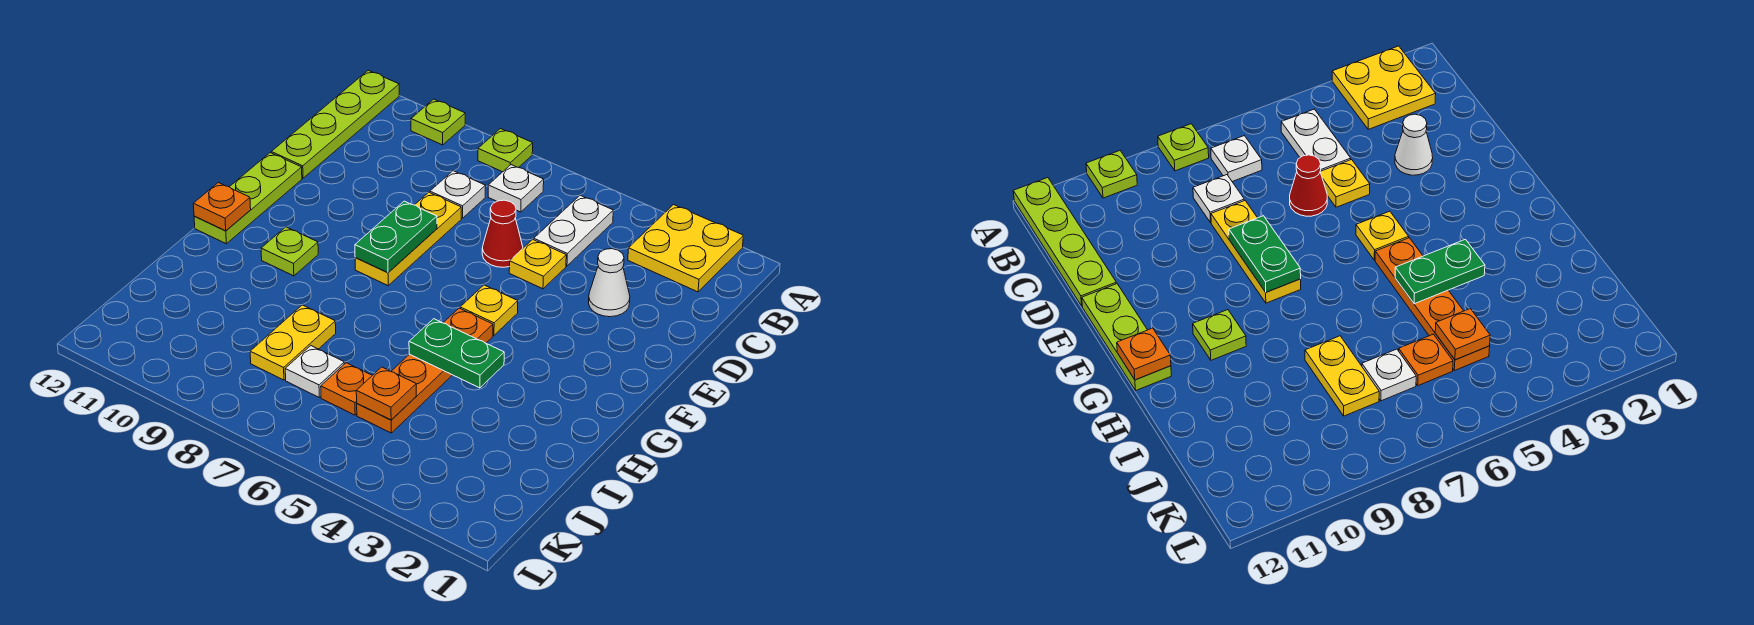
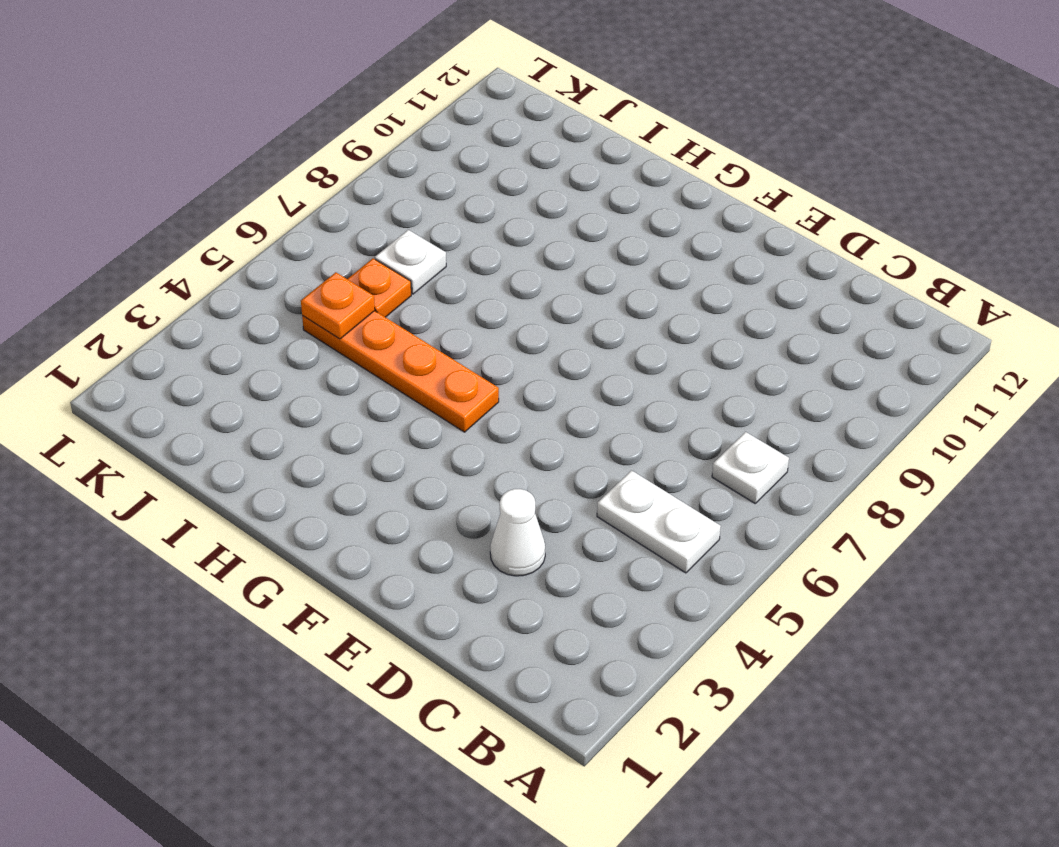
none -> yellow plate A2:B3 level 1
none -> lime plate A8 level 1
none -> lime plate A10 level 1

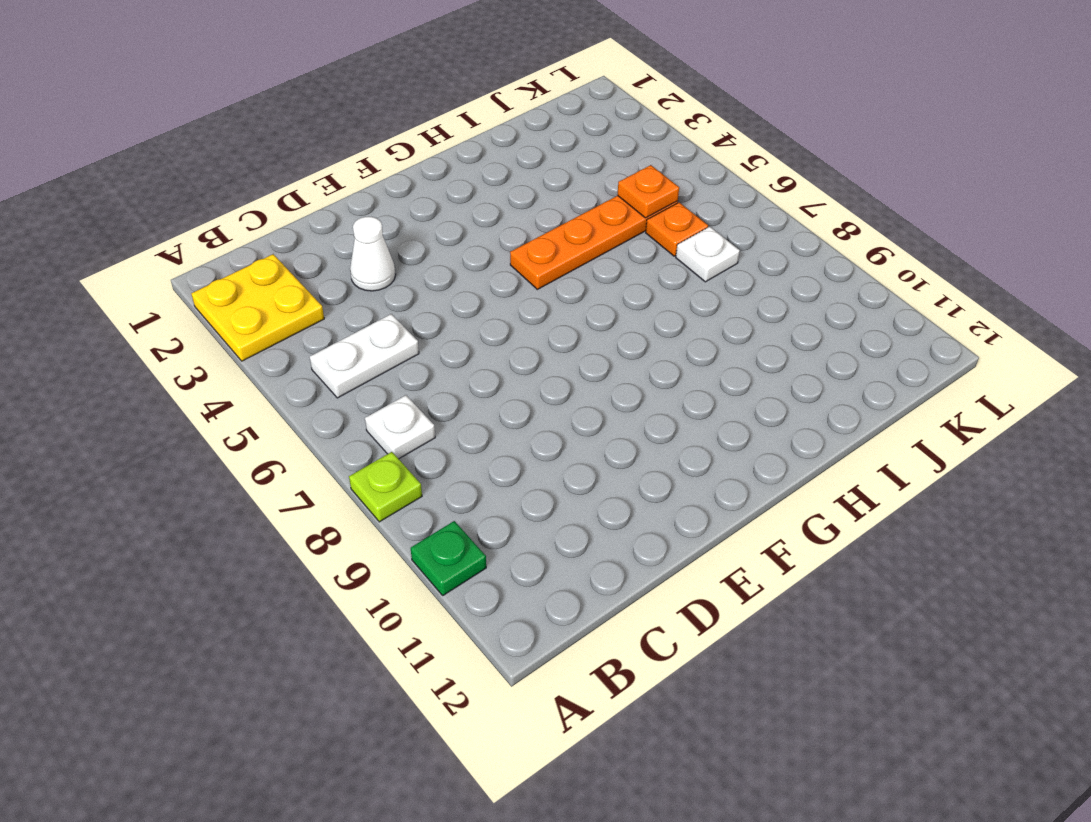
green plate A10 level 1 -> lime plate A10 level 1
none -> lime plate A12:D12 level 1
none -> white plate C8 level 1
none -> yellow plate D5 level 1

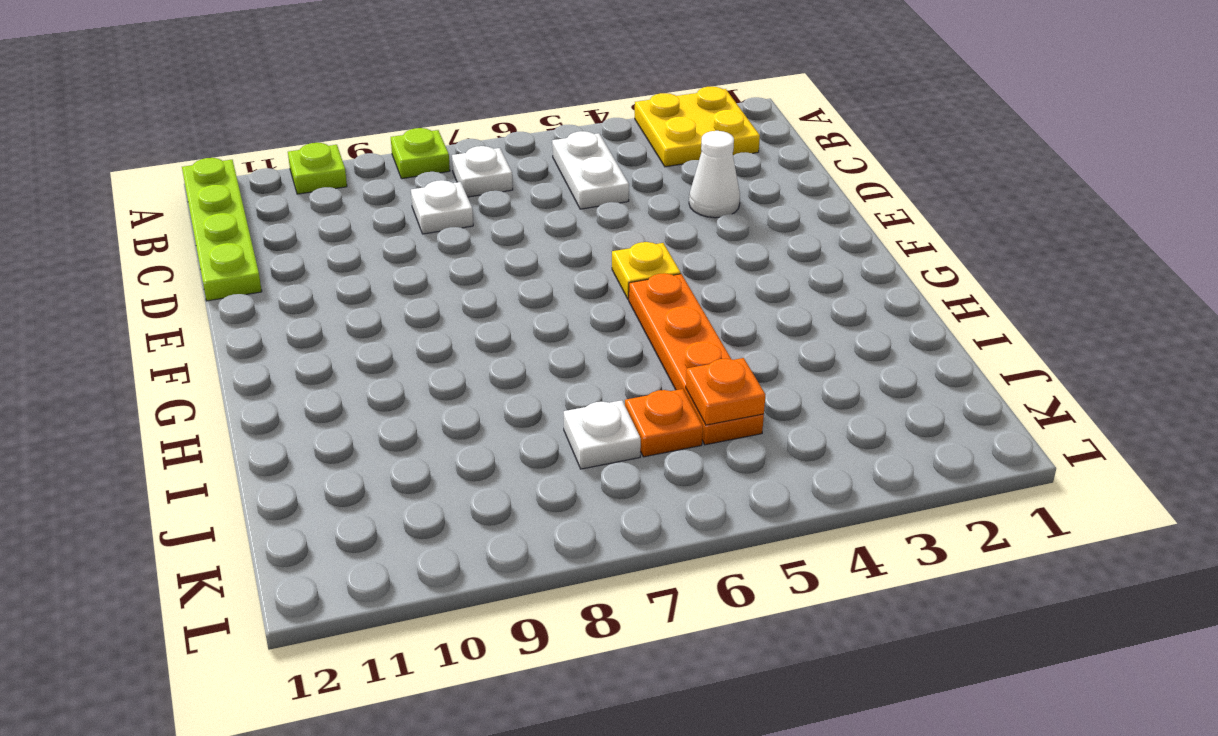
none -> yellow plate D5 level 1
none -> red cone D6 level 1
none -> yellow plate D8:F8 level 1

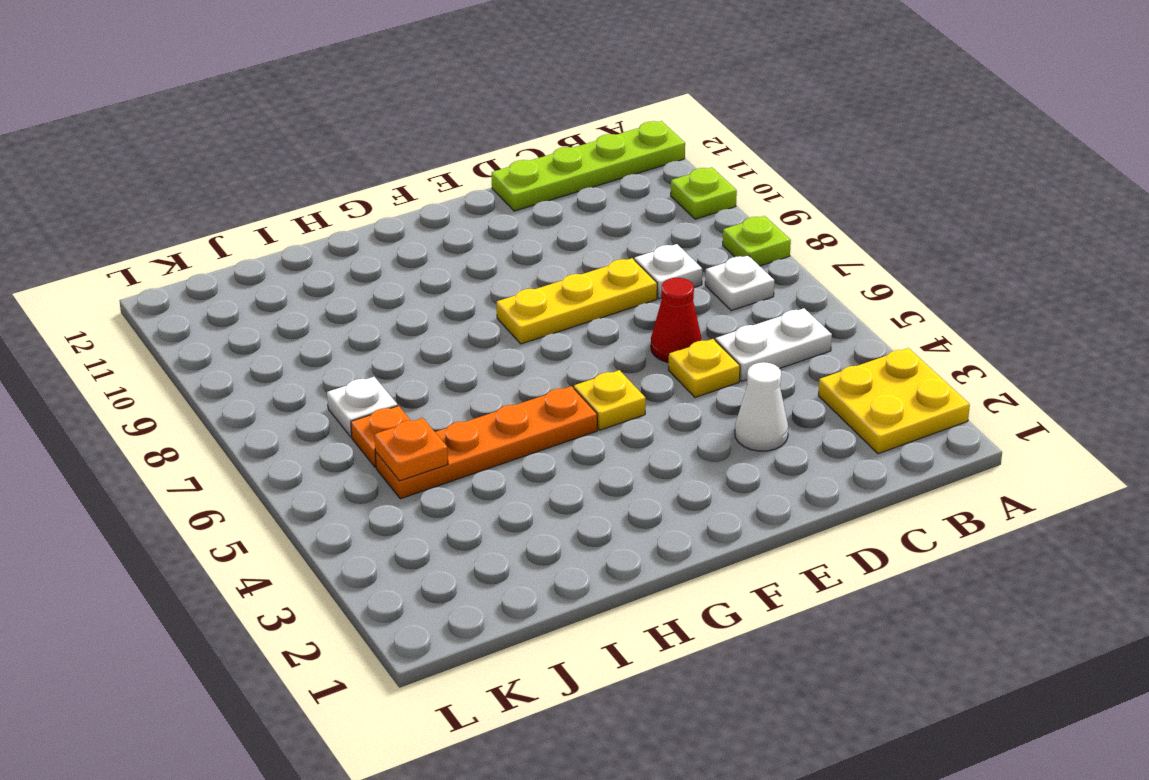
none -> lime plate E12:G12 level 1
none -> lime plate G10 level 1
none -> yellow plate I8:J8 level 1

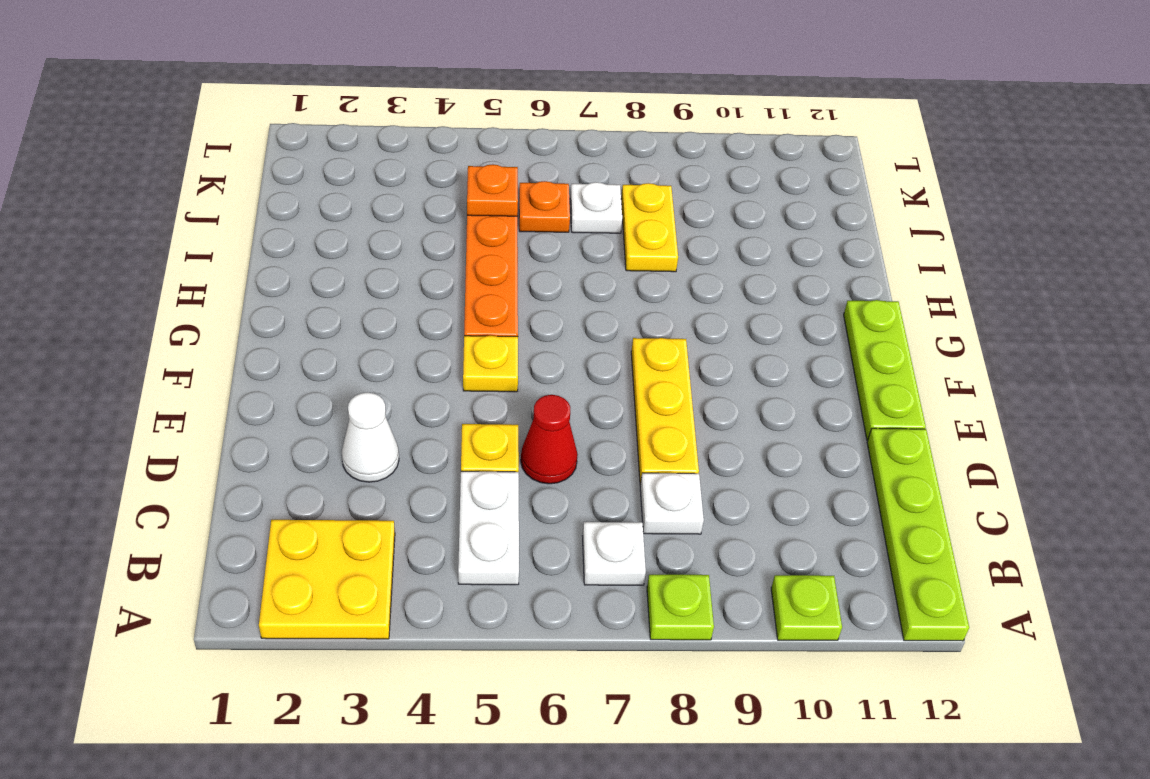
none -> lime plate G10 level 1
none -> green plate E8:F8 level 2
none -> orange plate G12 level 2

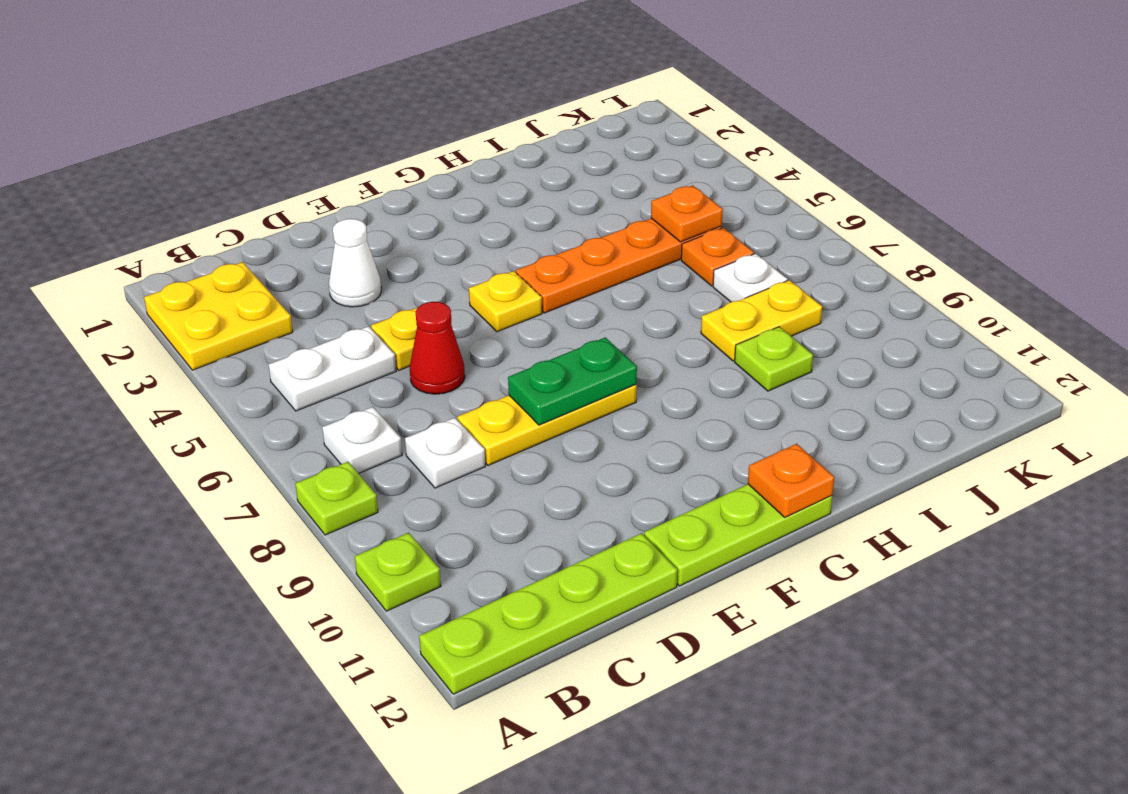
lime plate I9 level 1 -> lime plate G10 level 1
none -> green plate H4:H5 level 2

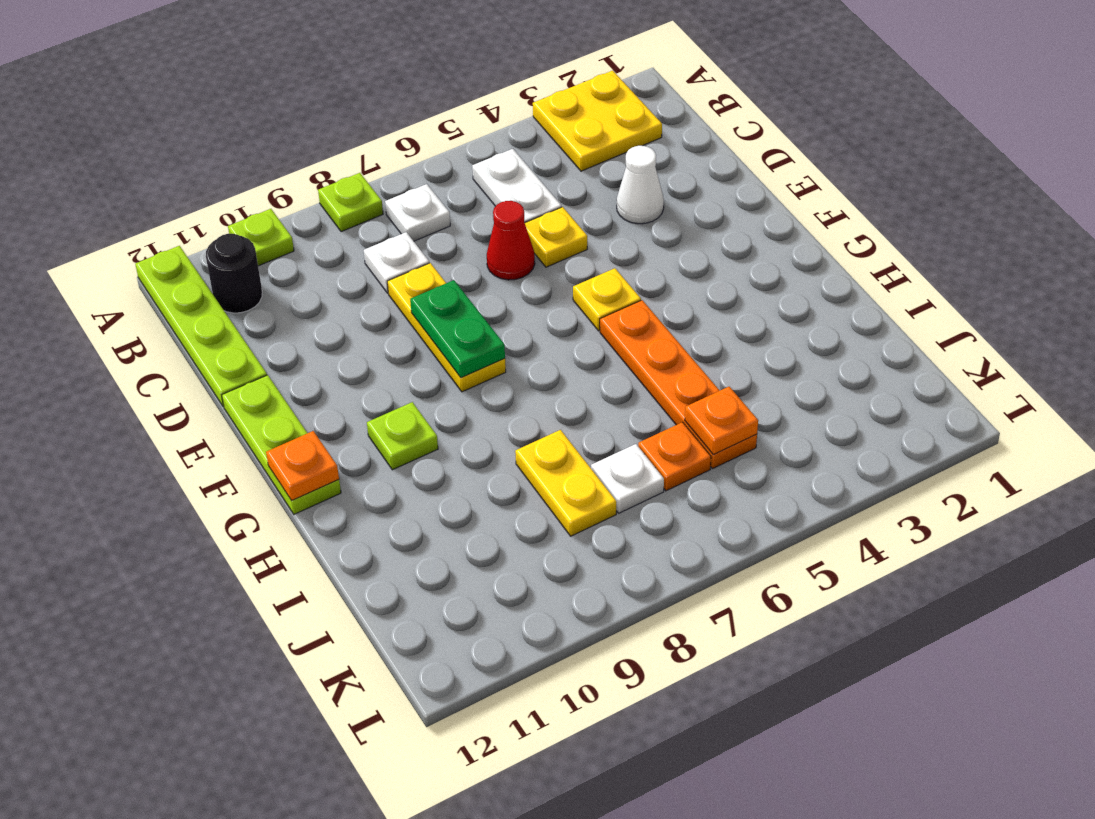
black round brick B11 level 1 -> none
none -> green plate H4:H5 level 2

